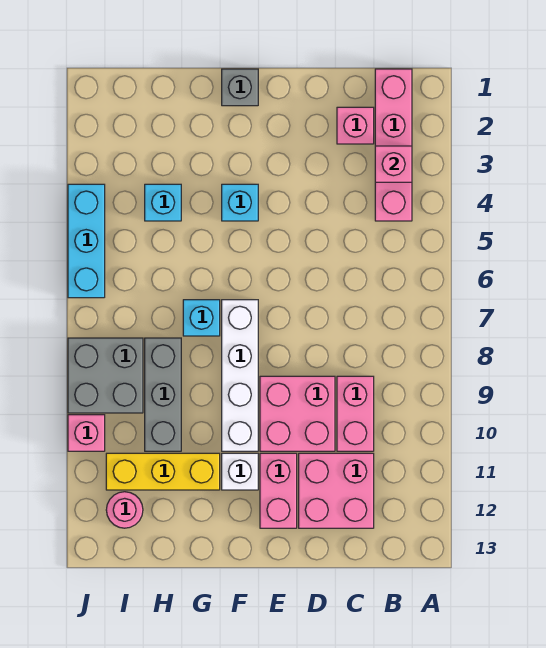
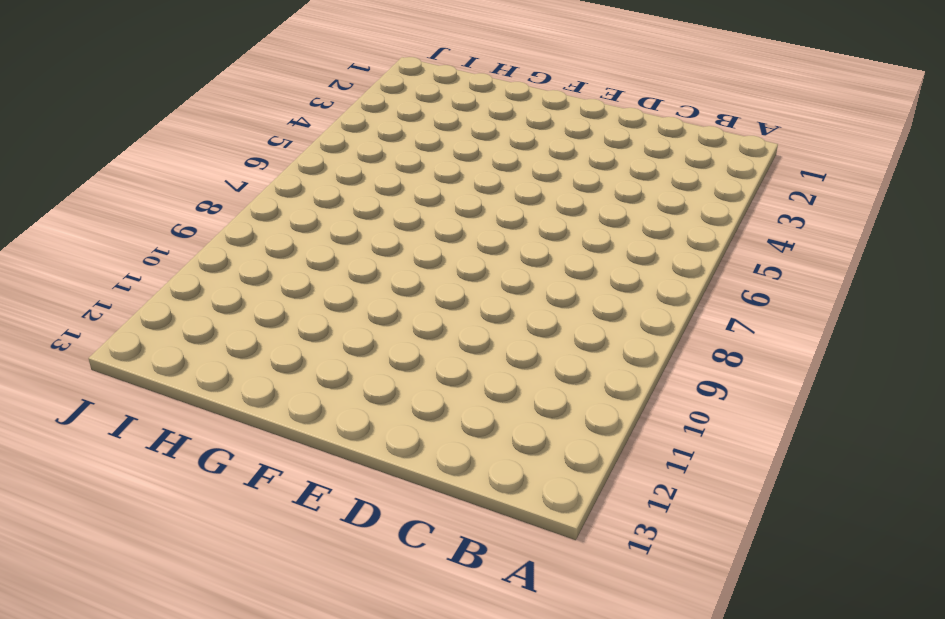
none -> pink brick B1:B4 level 1
none -> pink brick C2 level 1
none -> pink brick C9:C10 level 1

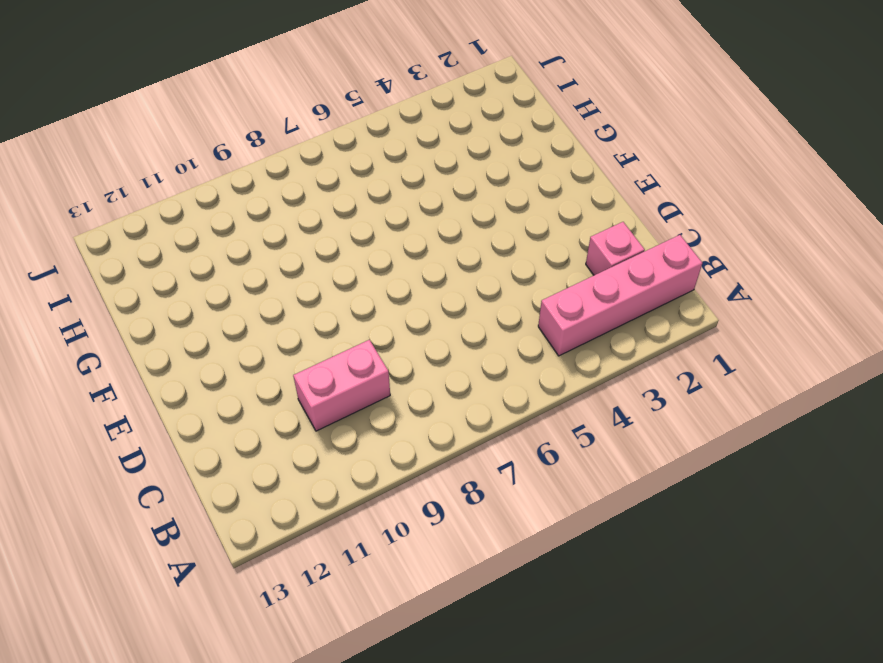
none -> pink brick C11:D12 level 1
none -> pink brick D9:E10 level 1
none -> pink brick E11:E12 level 1

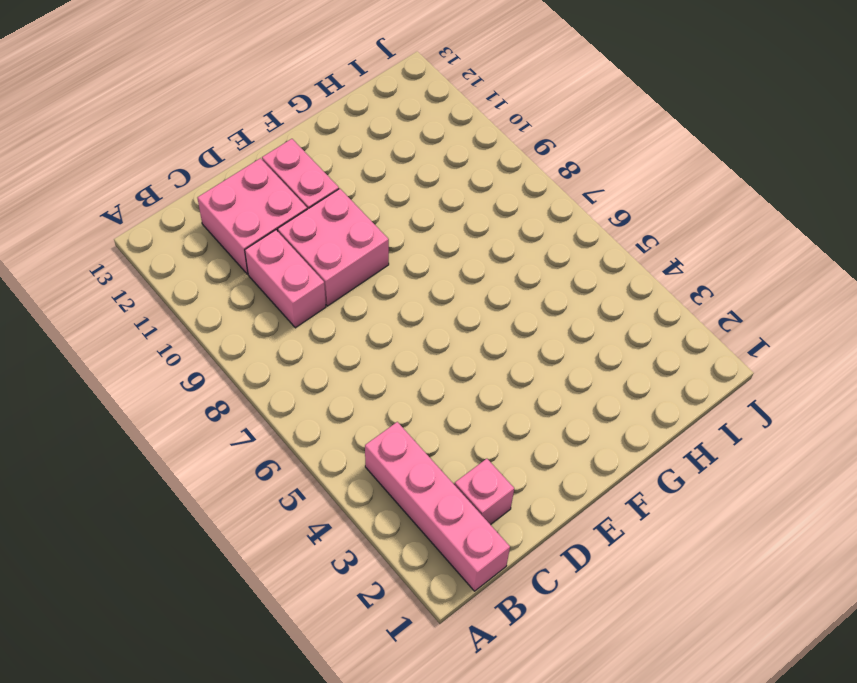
none -> grey brick F1 level 1
none -> cyan brick F4 level 1
none -> white brick F7:F10 level 1

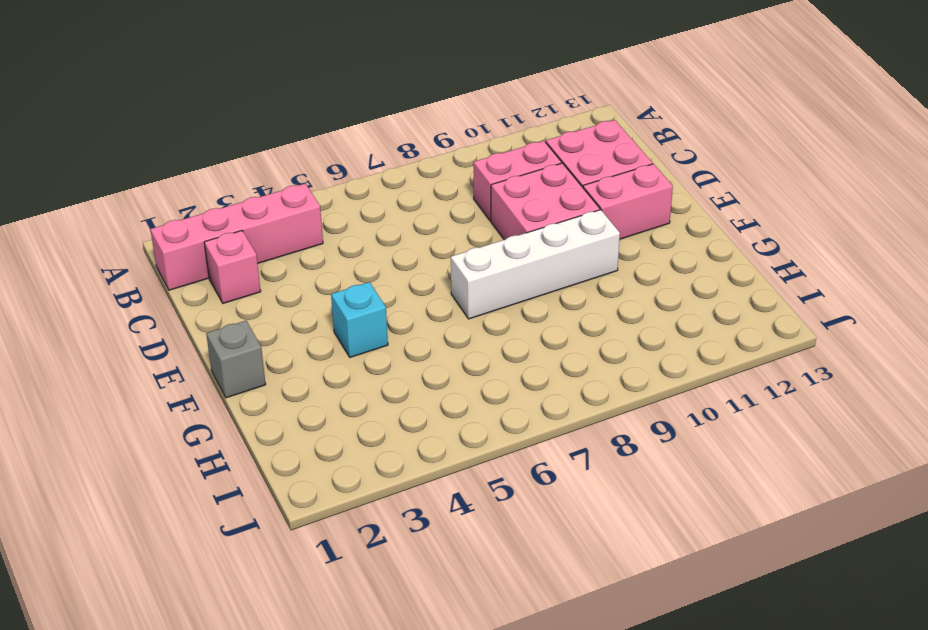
none -> white brick F11 level 1
none -> cyan brick G7 level 1
none -> yellow brick G11:I11 level 1

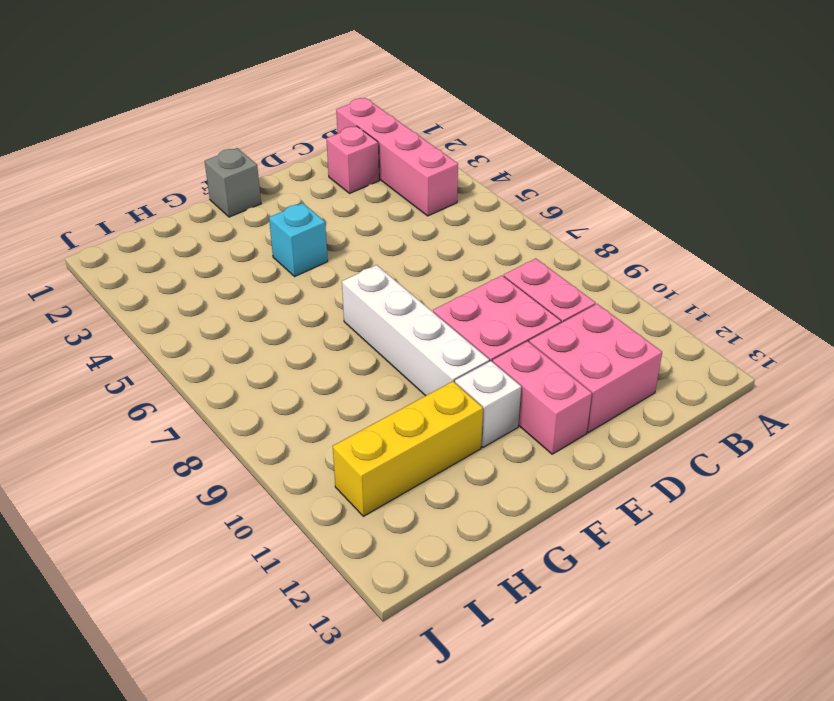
none -> cyan brick G7 level 1
none -> cyan brick H4 level 1
none -> grey brick H8:H10 level 1

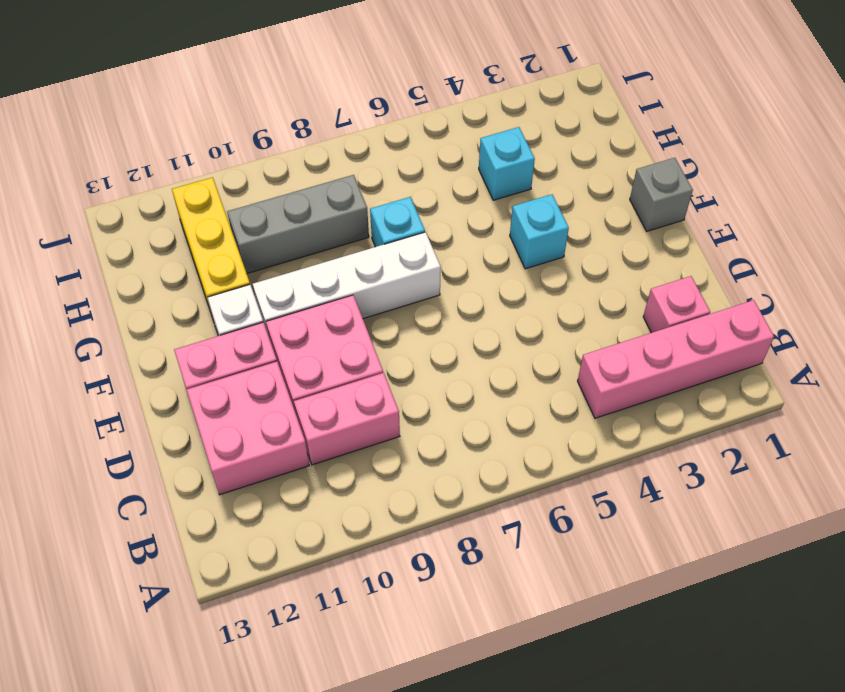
none -> grey brick I8:J9 level 1
none -> pink round brick I12 level 1
none -> cyan brick J4:J6 level 1

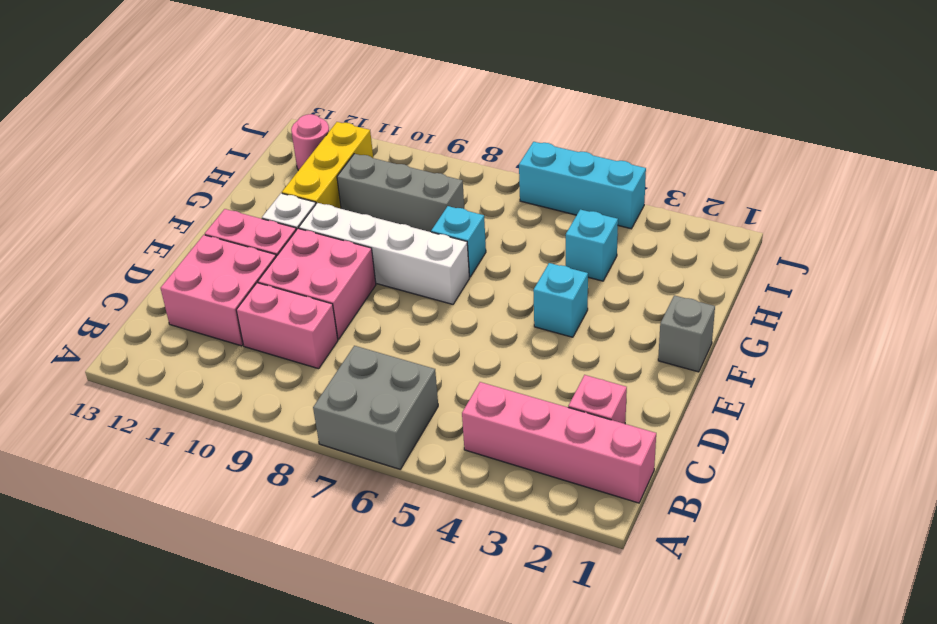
grey brick A6:B7 level 1 -> grey brick I8:J9 level 1
none -> pink brick J10 level 1
none -> pink brick B3 level 2

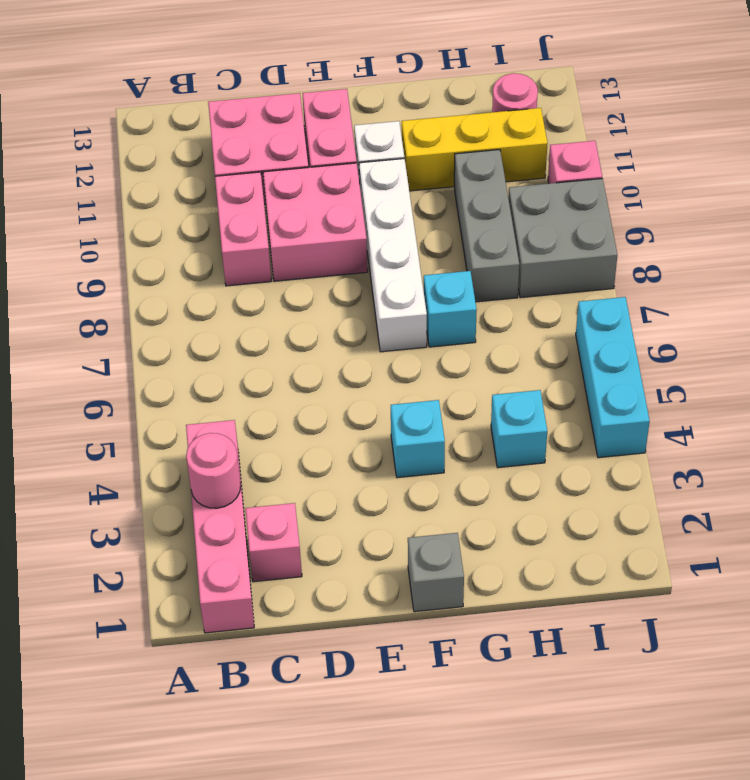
pink round brick B3 level 2 -> pink brick B3 level 2

